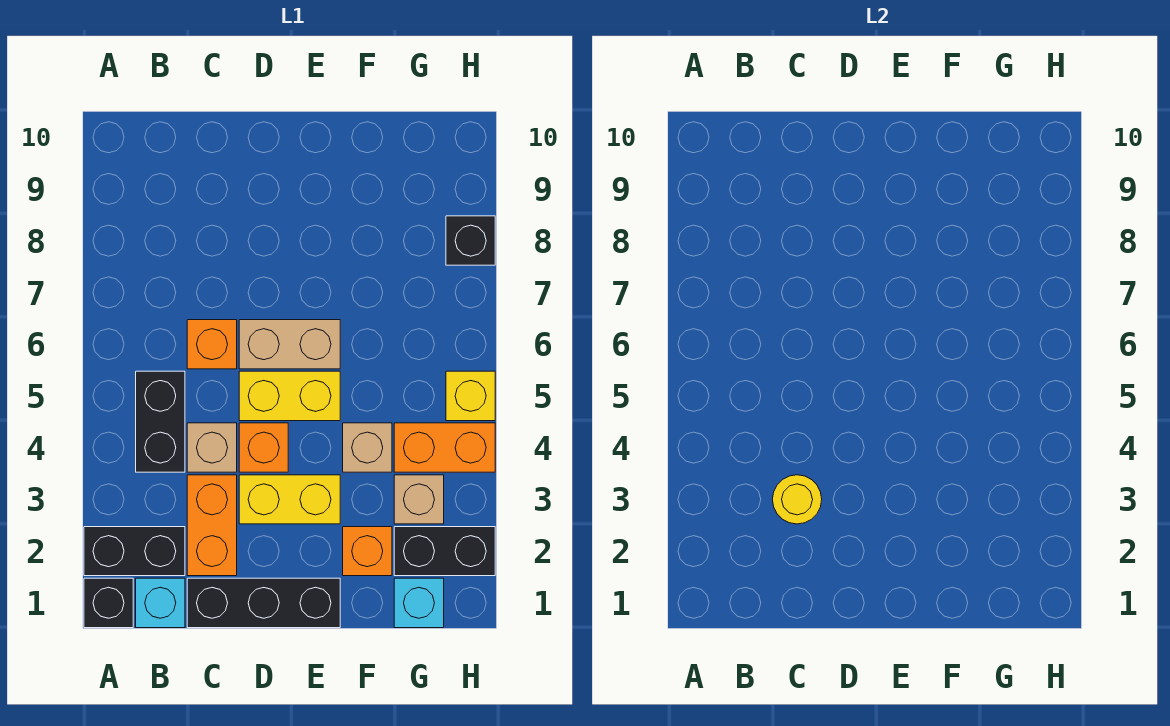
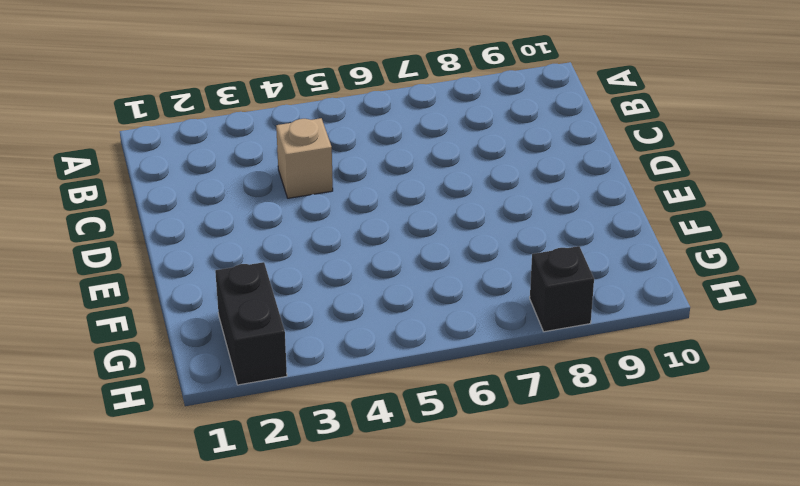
none -> black brick A1 level 1
none -> black brick A2:B2 level 1
none -> cyan brick B1 level 1

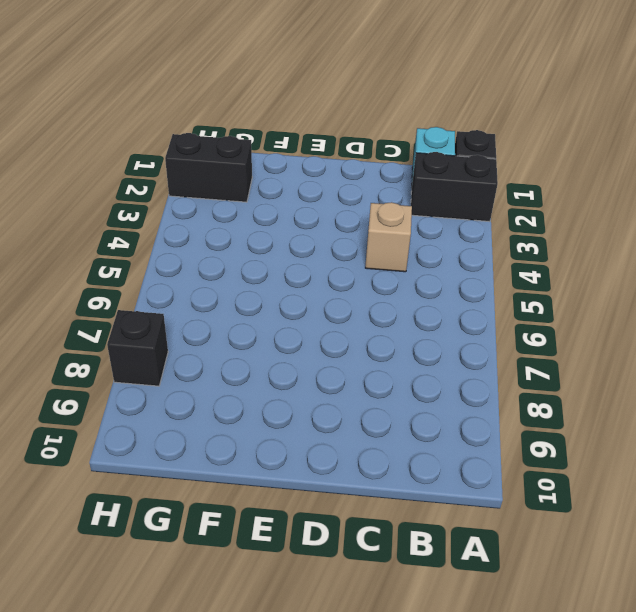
none -> black brick B4:B5 level 1
none -> black brick C1:E1 level 1
none -> orange brick C2:C3 level 1

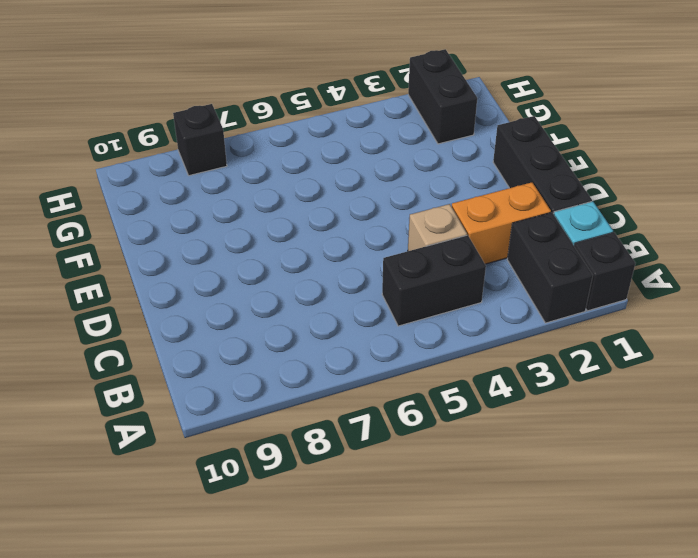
none -> orange brick C6 level 1
none -> yellow brick D3:E3 level 1
none -> orange brick D4 level 1

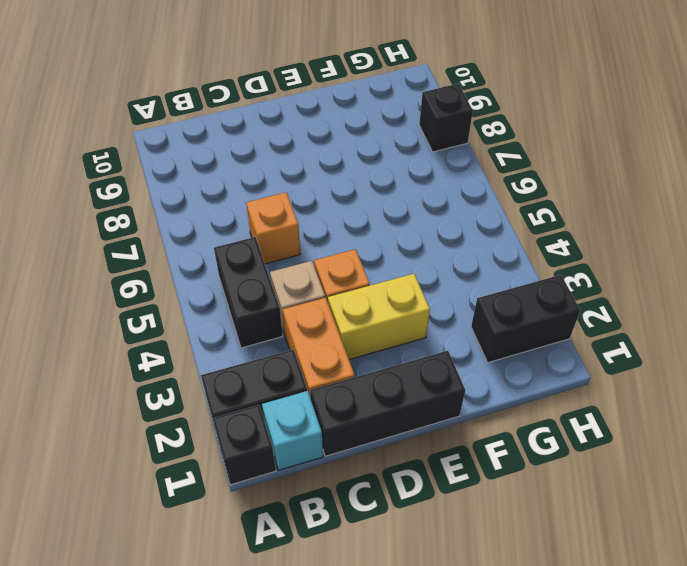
none -> yellow brick D5:E5 level 1
none -> tan brick D6:E6 level 1
none -> orange brick F2 level 1

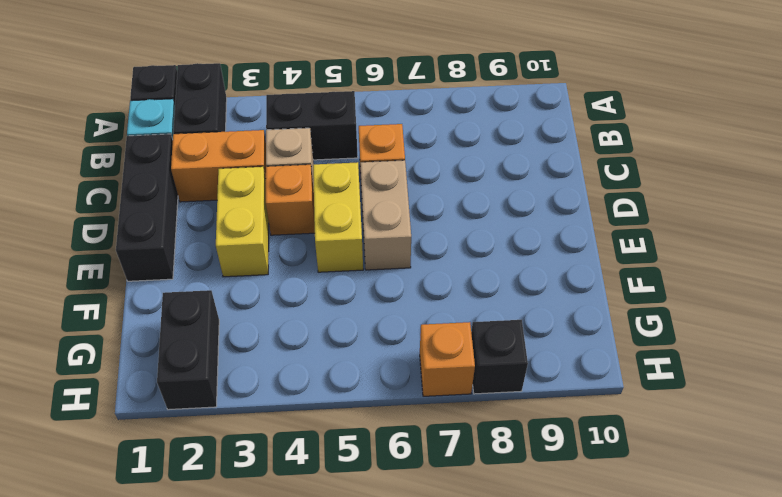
orange brick H7 level 1 -> orange brick F2 level 1
none -> tan brick F4 level 1
none -> cyan brick G1 level 1
none -> tan brick G3 level 1

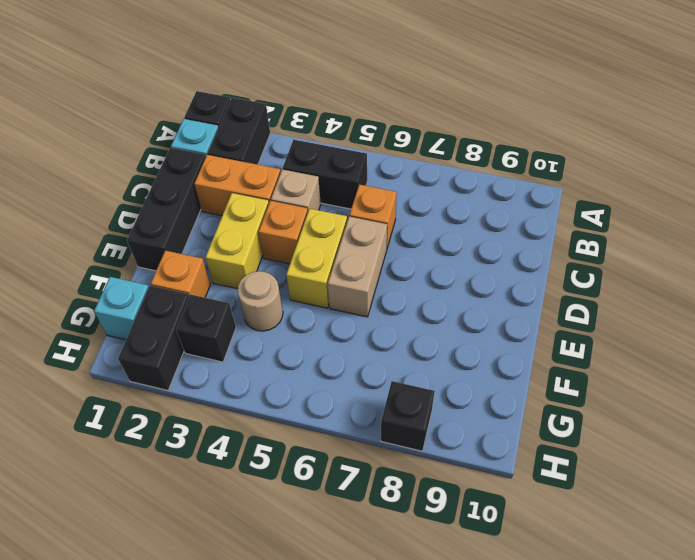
tan round brick F4 level 1 -> tan brick F4 level 1
black brick G3 level 1 -> tan brick G3 level 1
none -> orange brick G4:H4 level 1
none -> yellow brick H5 level 1
none -> yellow round brick C3 level 2

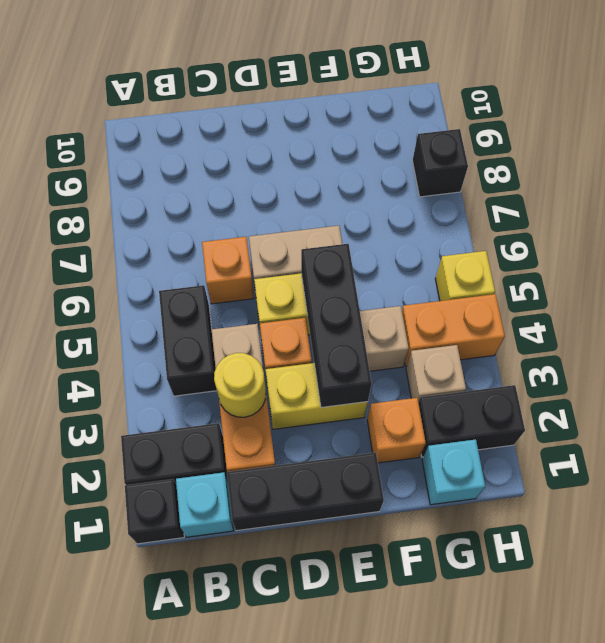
black brick E3:E5 level 2 -> none

